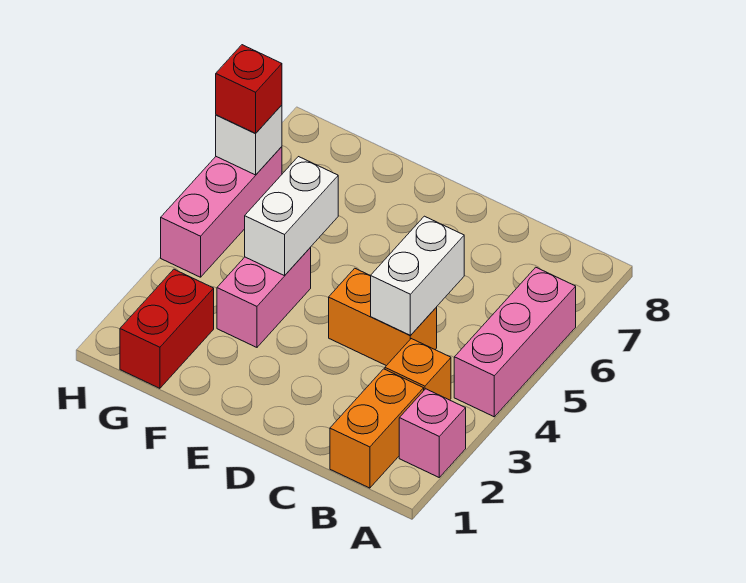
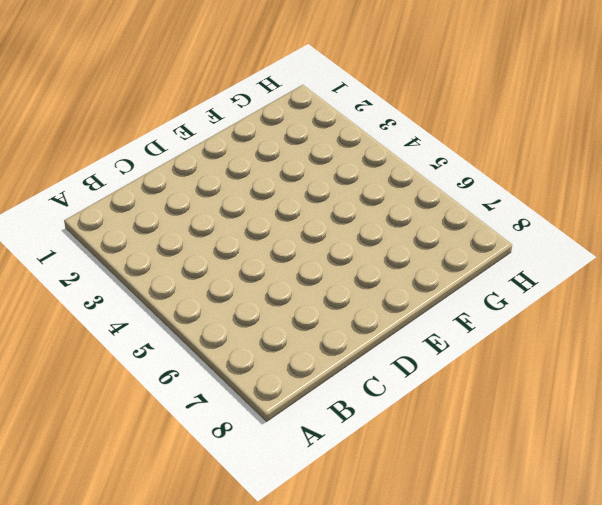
none -> pink brick A2 level 1
none -> pink brick A4:A6 level 1
none -> orange brick B1:B2 level 1

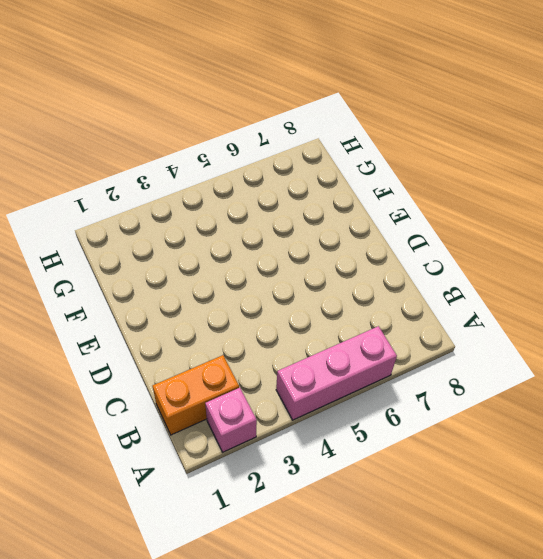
none -> orange brick B3 level 1
none -> orange brick C4:D4 level 1
none -> pink brick F3:F4 level 1

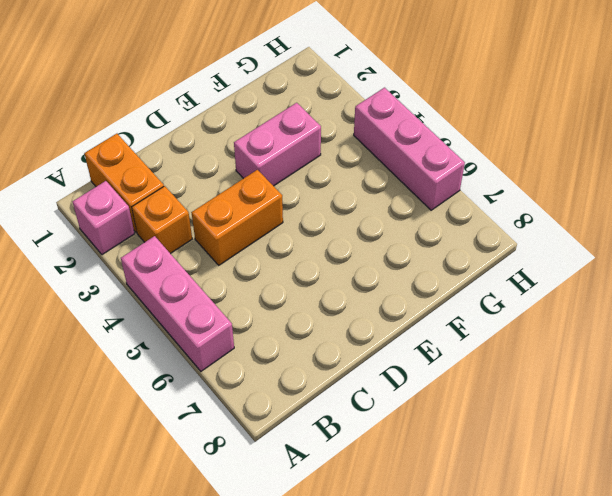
pink brick E3:F3 level 1 -> pink brick F3:F4 level 1
none -> red brick G1:G2 level 1
none -> white brick C4:C5 level 2
none -> white brick F4:F5 level 2

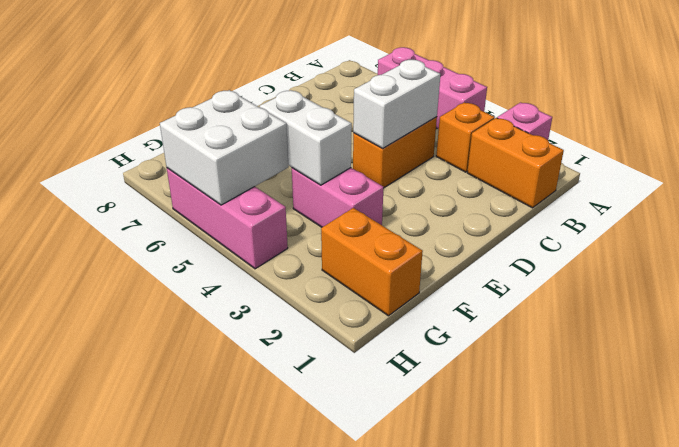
white brick C4:D4 level 2 -> white brick C4:C5 level 2
orange brick G1:G2 level 1 -> red brick G1:G2 level 1
white brick G5:H6 level 2 -> white brick H6 level 2
none -> red brick H6 level 3

